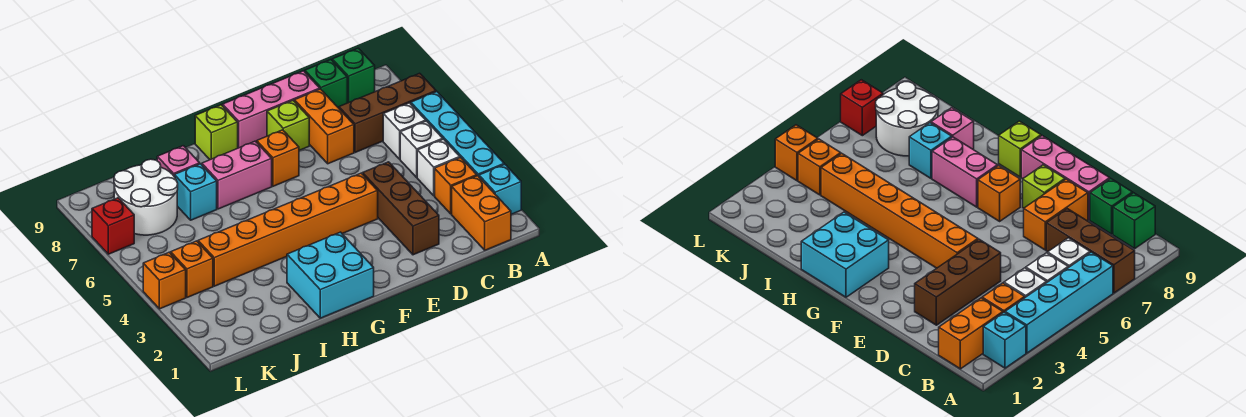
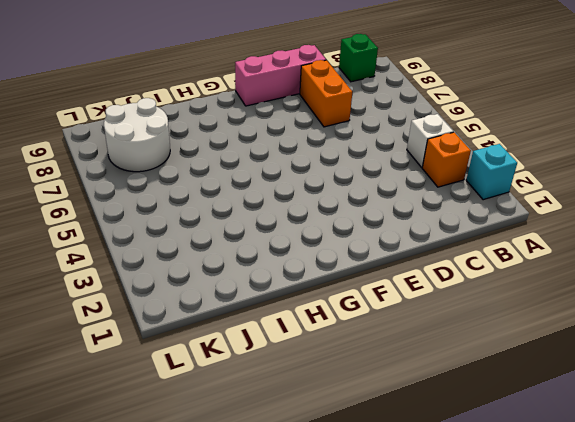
none -> cyan brick A3:A6 level 1
none -> brown brick A7:C7 level 1
none -> orange brick B1:B2 level 1

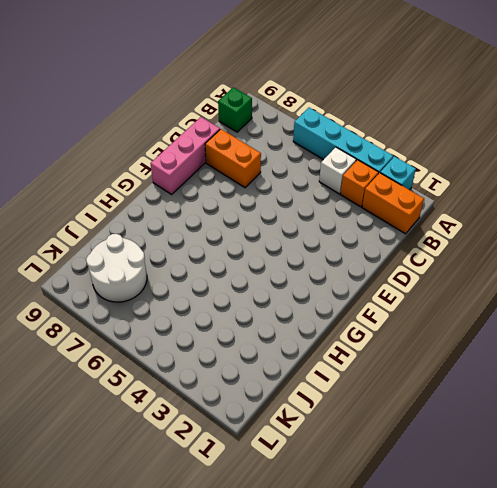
none -> brown brick A7:C7 level 1
none -> white brick B5 level 1
none -> white brick B6 level 1

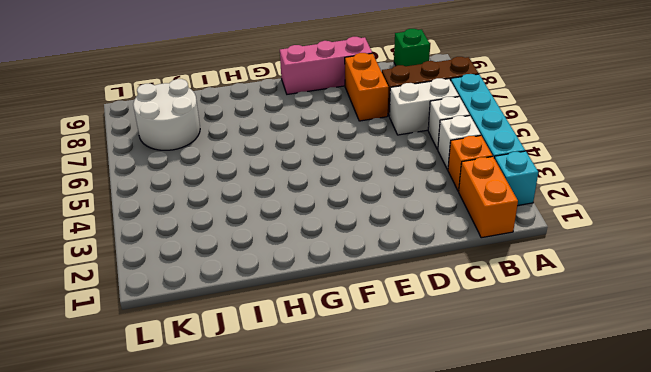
white brick B6:C6 level 1 -> white brick B6 level 1
none -> green brick C9 level 1
none -> brown brick D2:D4 level 1
none -> orange brick E4:J4 level 1

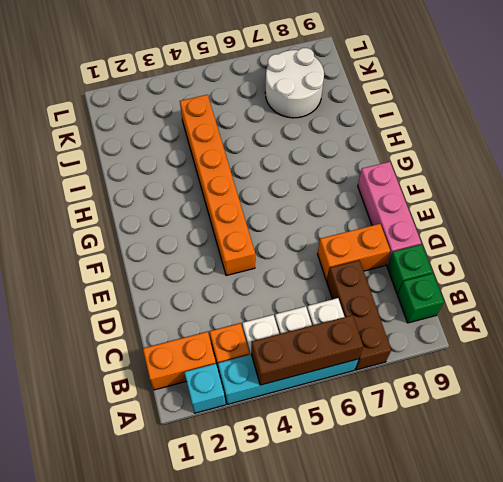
brown brick A4:A6 level 2 -> brown brick D2:D4 level 1
none -> lime brick E8 level 1
none -> orange brick F7 level 1
none -> cyan brick G1:H2 level 1

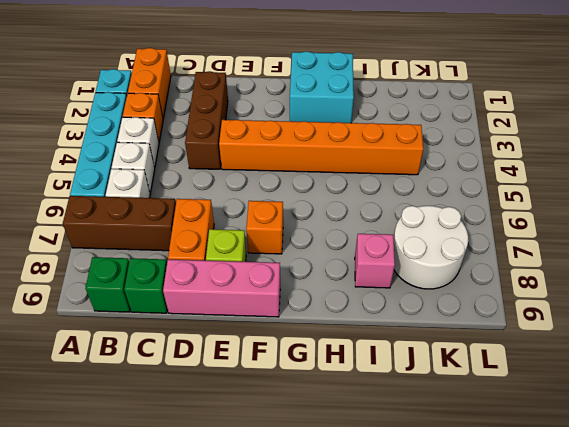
none -> pink brick G7:H7 level 1
none -> lime brick G9 level 1
none -> cyan brick I7 level 1

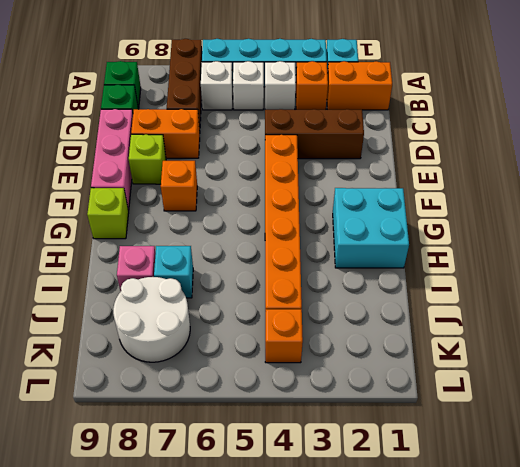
none -> pink brick G7:H7 level 1
none -> orange brick L4 level 1
none -> red brick L7 level 1

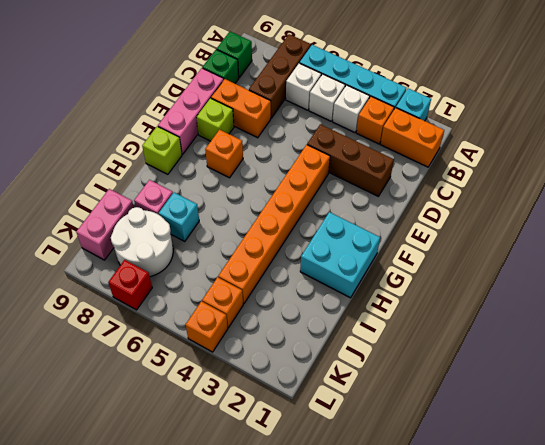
pink brick J9:K9 level 1 -> pink brick G7:H7 level 1

